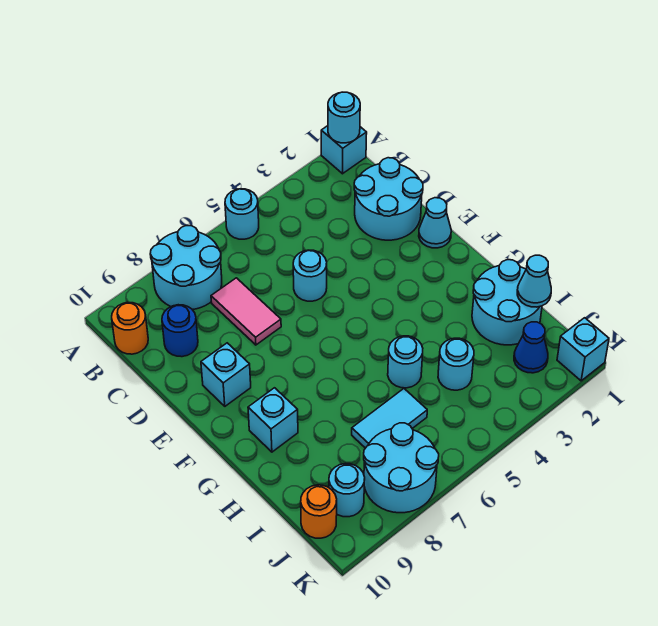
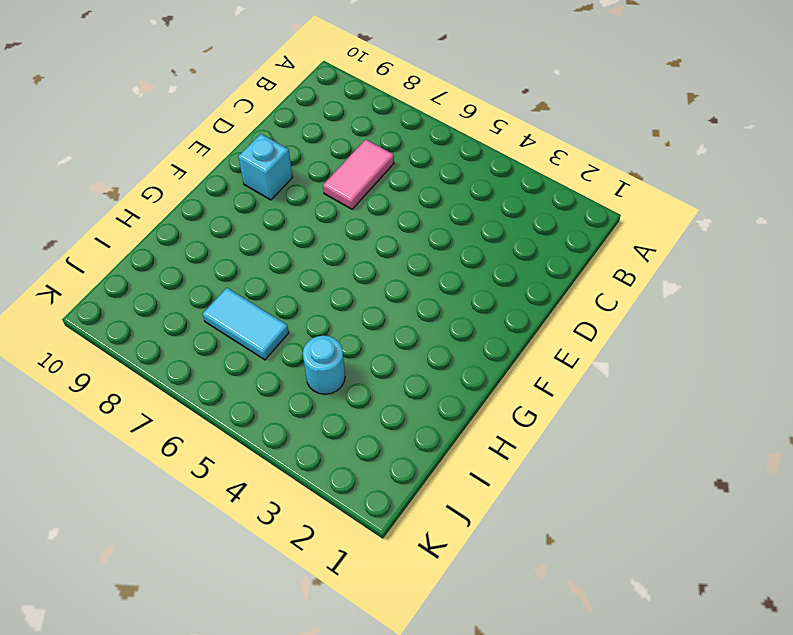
none -> cyan brick A1 level 1
none -> cyan round brick A5 level 1
none -> cyan round brick A7:B8 level 1

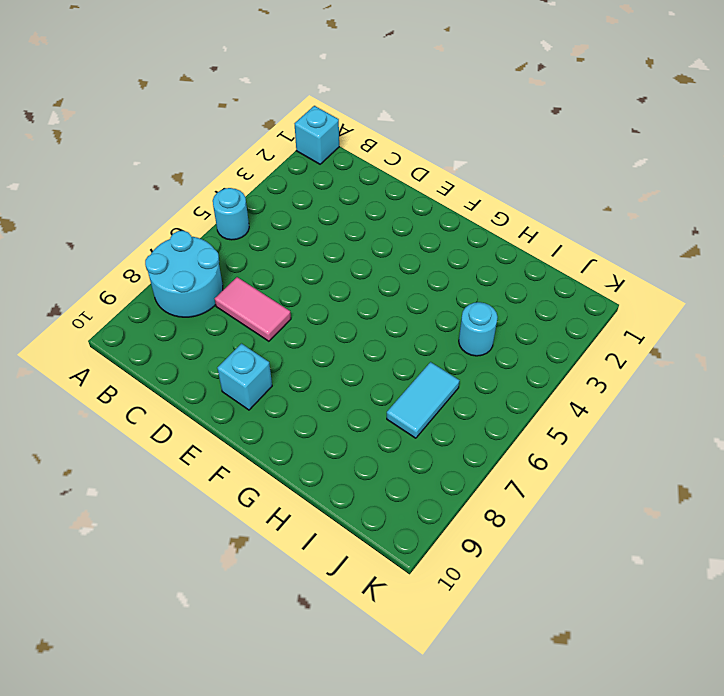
none -> orange round brick B10 level 1
none -> cyan round brick C1:D2 level 1
none -> blue round brick C9 level 1

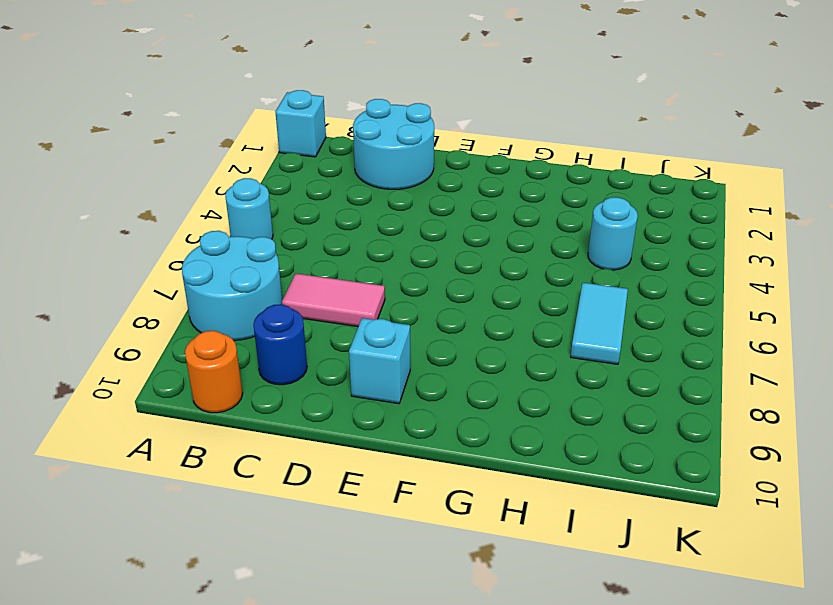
none -> cyan round brick D5 level 1
none -> cyan cone E1 level 1
none -> cyan brick G9 level 1

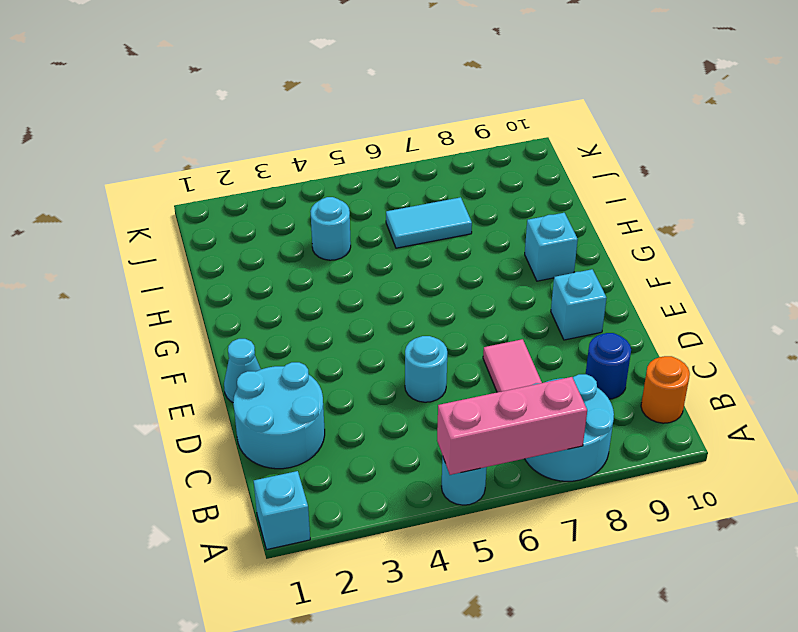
pink brick A5:A7 level 2 -> none
none -> cyan round brick H1:I2 level 1
none -> cyan round brick H5 level 1
none -> blue cone J2 level 1

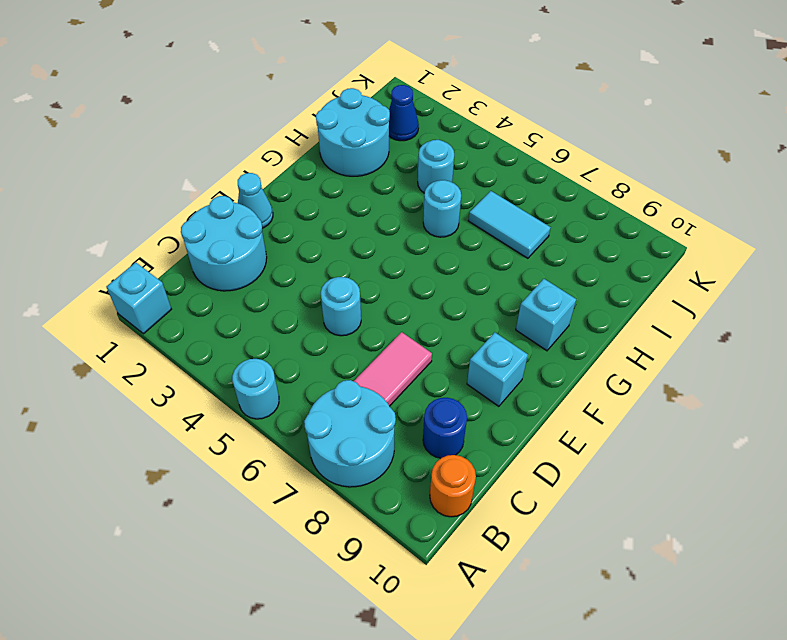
none -> cyan round brick J7:K8 level 1
none -> cyan round brick J9 level 1
none -> orange round brick J10 level 1

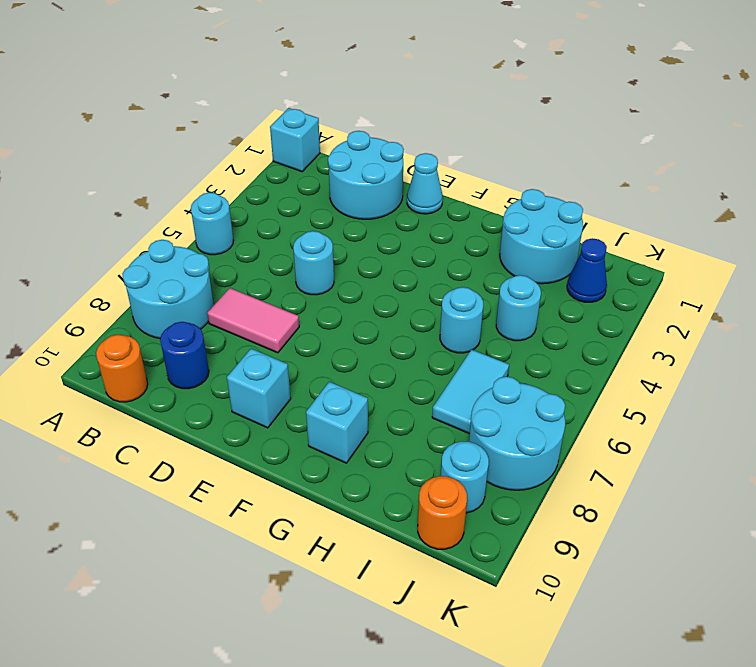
none -> cyan brick K1 level 1
none -> cyan round brick A1 level 2
none -> cyan cone I1 level 2

